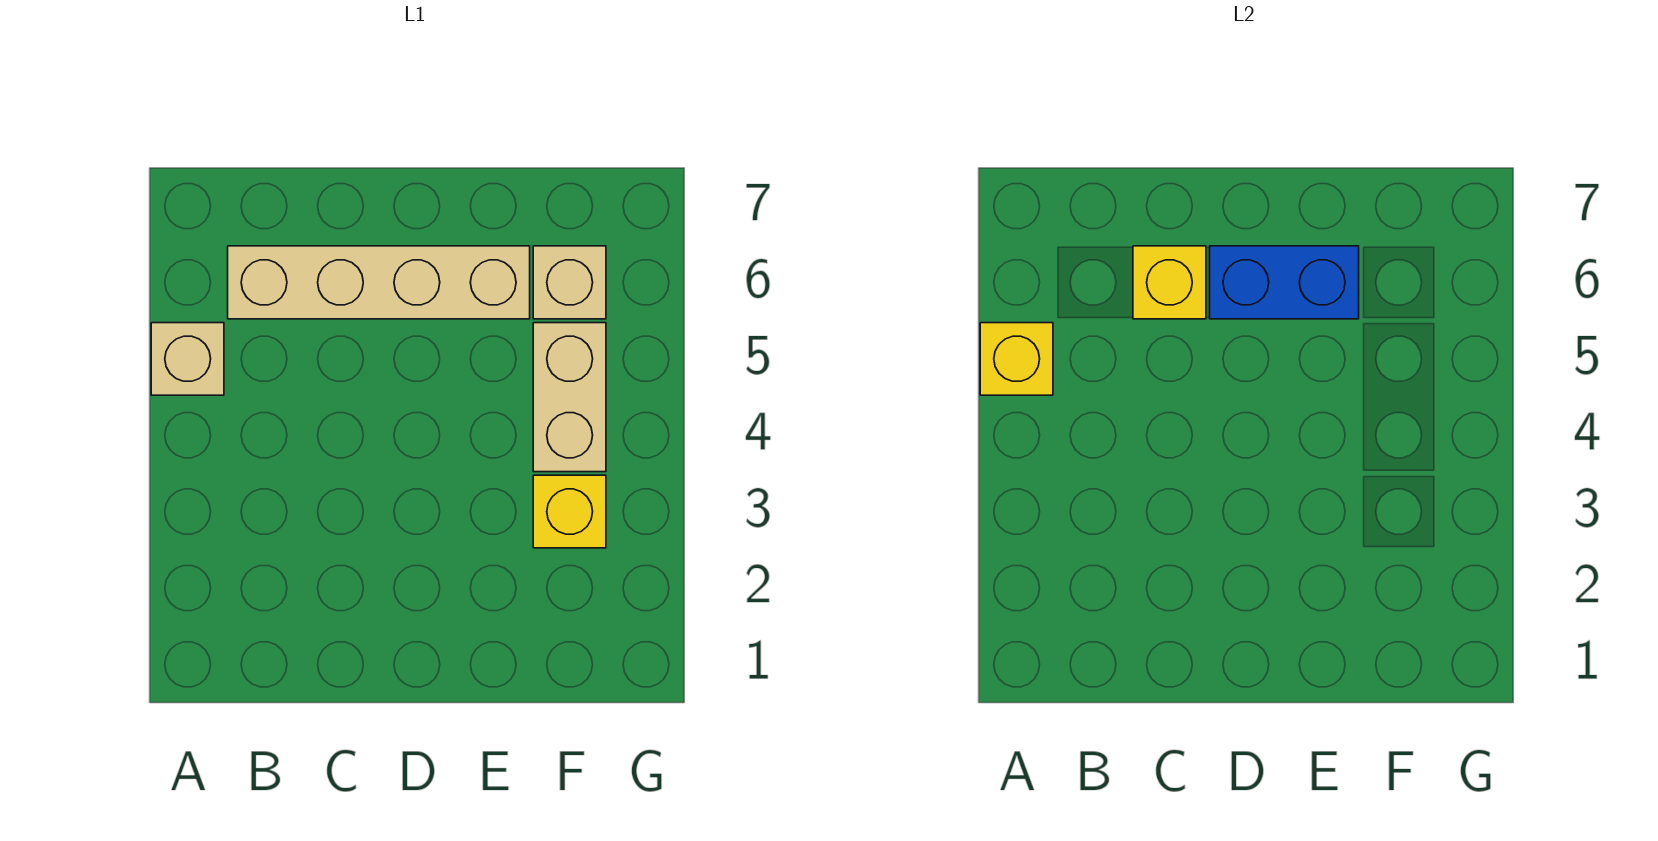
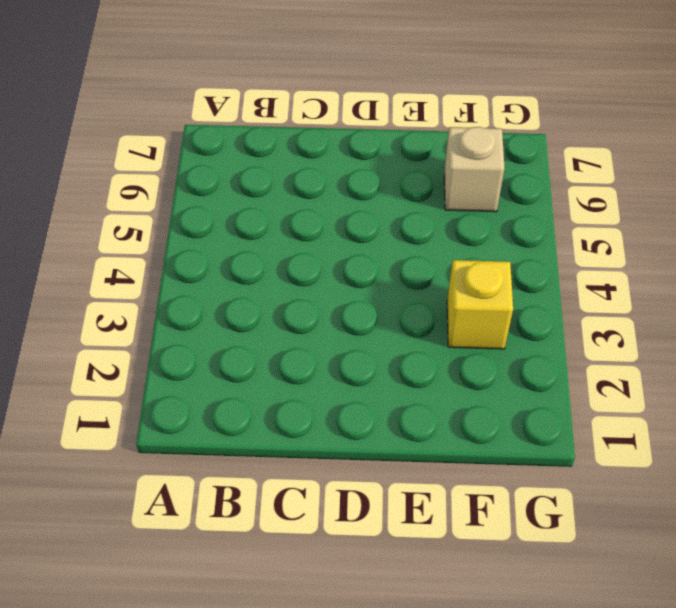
none -> tan brick A5 level 1
none -> tan brick B6:E6 level 1

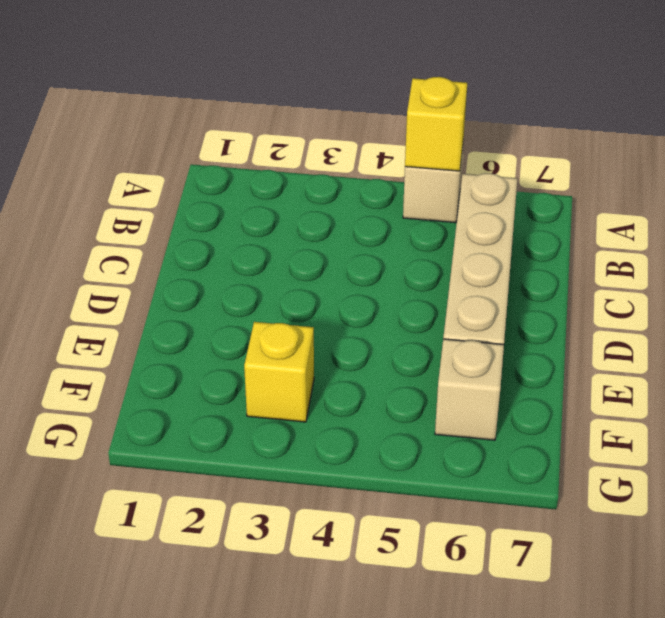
none -> tan brick F4:F5 level 1
none -> yellow brick C6 level 2

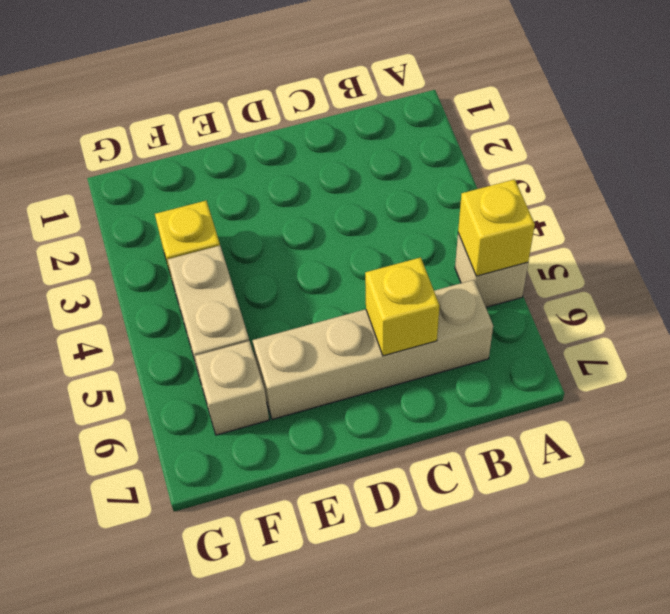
none -> blue brick D6:E6 level 2

